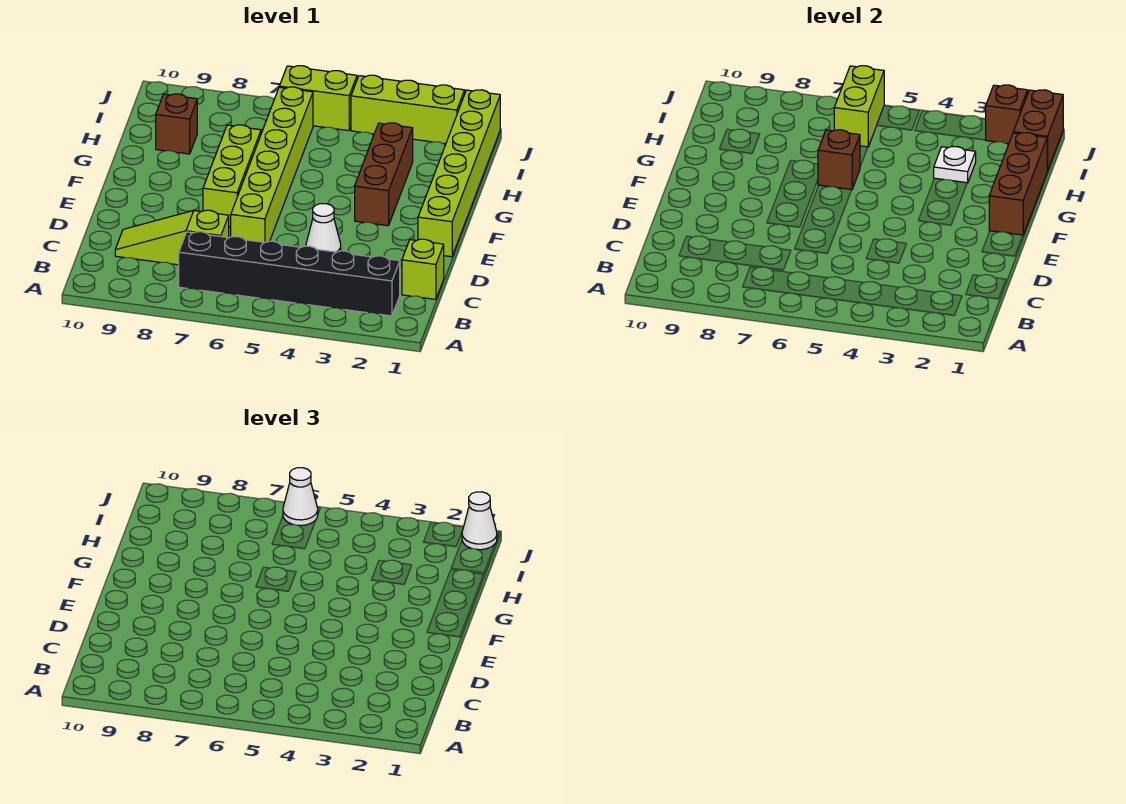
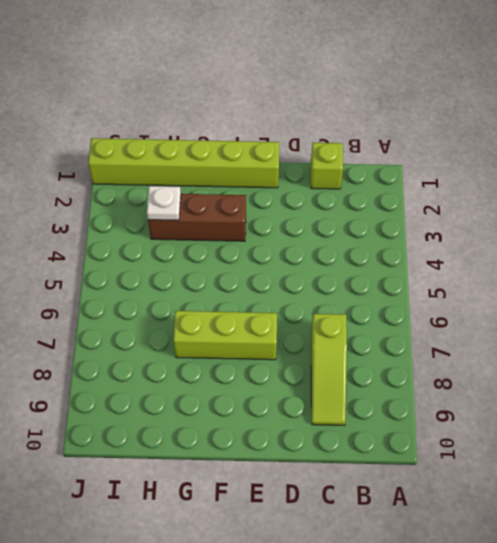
none -> black brick B2:B7 level 1
none -> white cone D4 level 1
none -> lime brick D6:I6 level 1

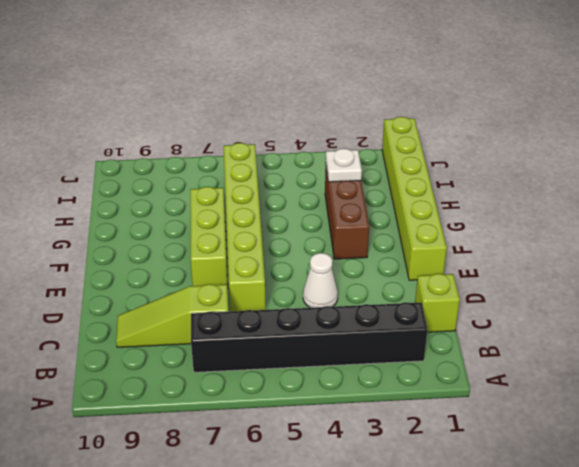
none -> brown brick H9 level 1
none -> lime brick J2:J4 level 1
none -> lime brick J5:J6 level 1

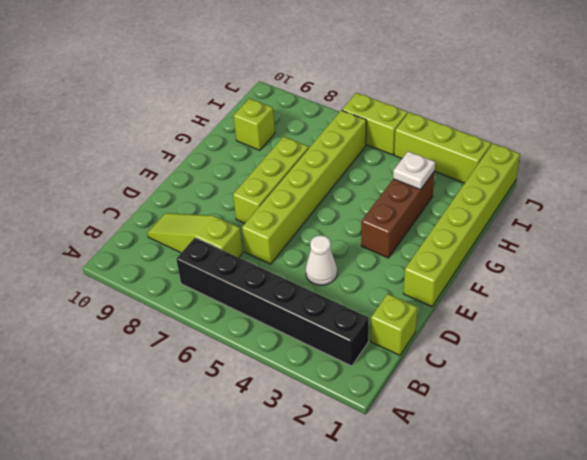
lime brick H9 level 1 -> brown brick H9 level 1
none -> brown brick F1:H1 level 2
none -> brown brick G6 level 2
none -> brown brick I1:J1 level 2

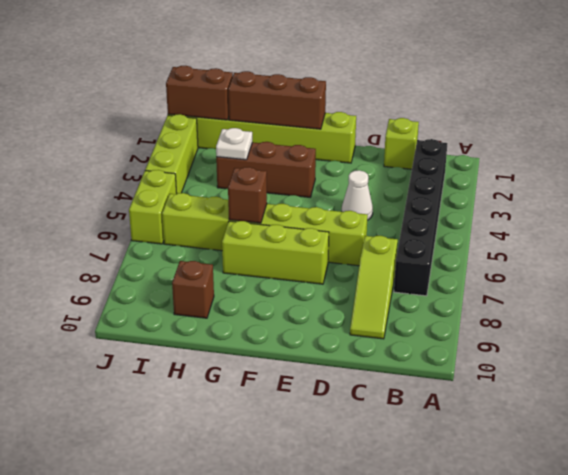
none -> lime brick I6:J6 level 2
none -> brown brick J2 level 2
none -> white cone J1 level 3

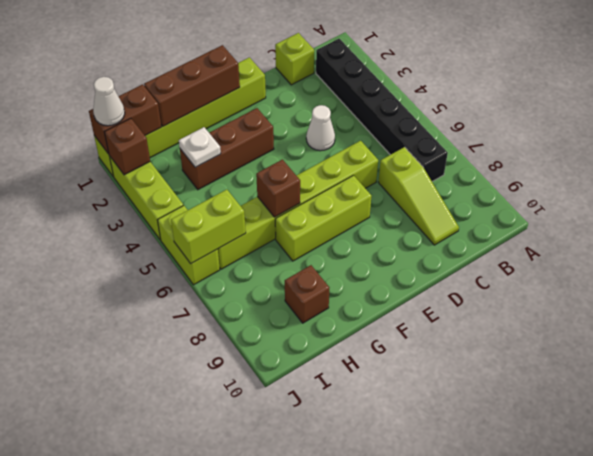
none -> white cone J6 level 3

